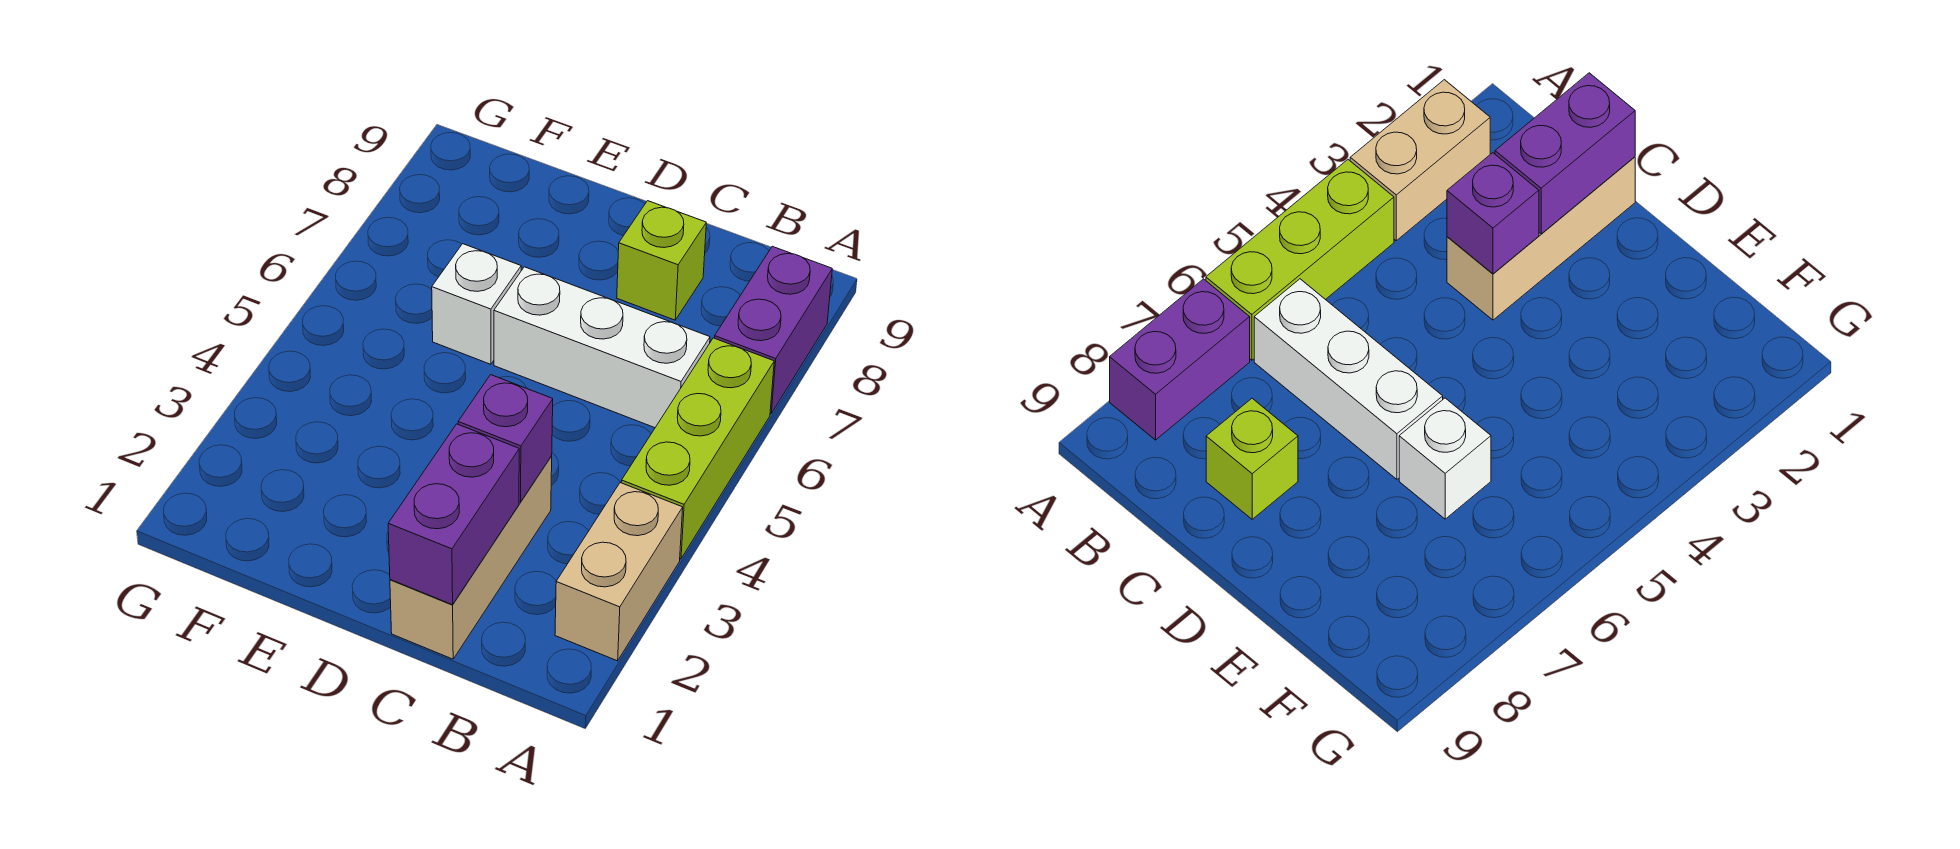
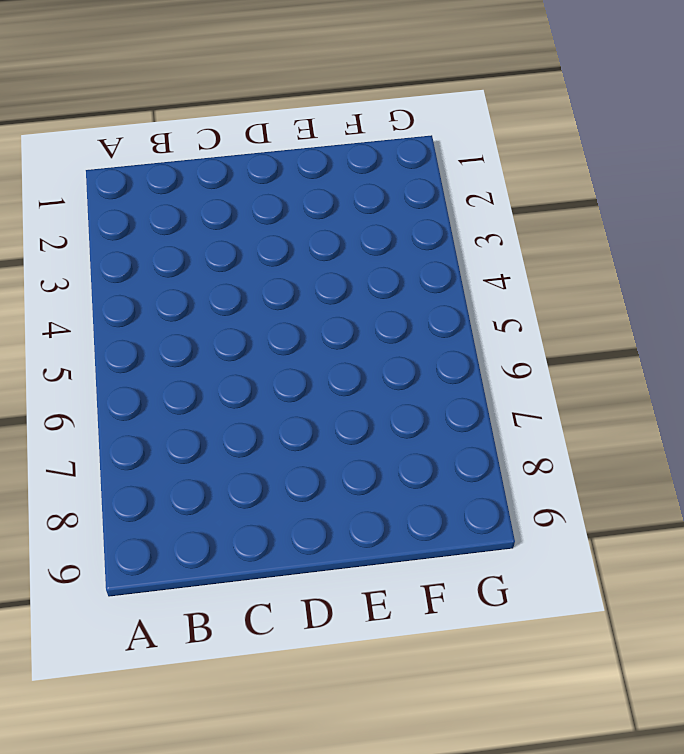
none -> tan brick A2:A3 level 1
none -> lime brick A4:A6 level 1

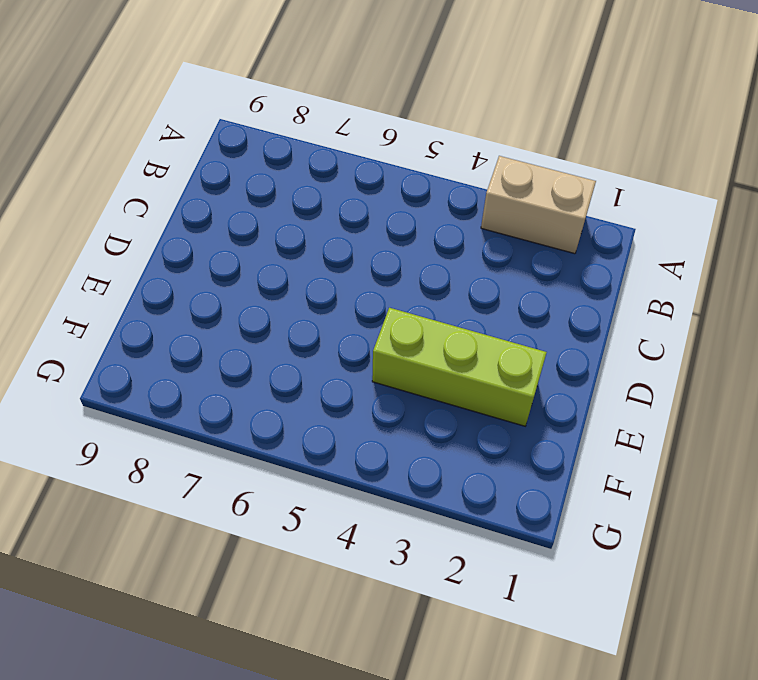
lime brick E2:E4 level 1 -> lime brick A4:A6 level 1
none -> purple brick A7:A8 level 1
none -> white brick B6:D6 level 1

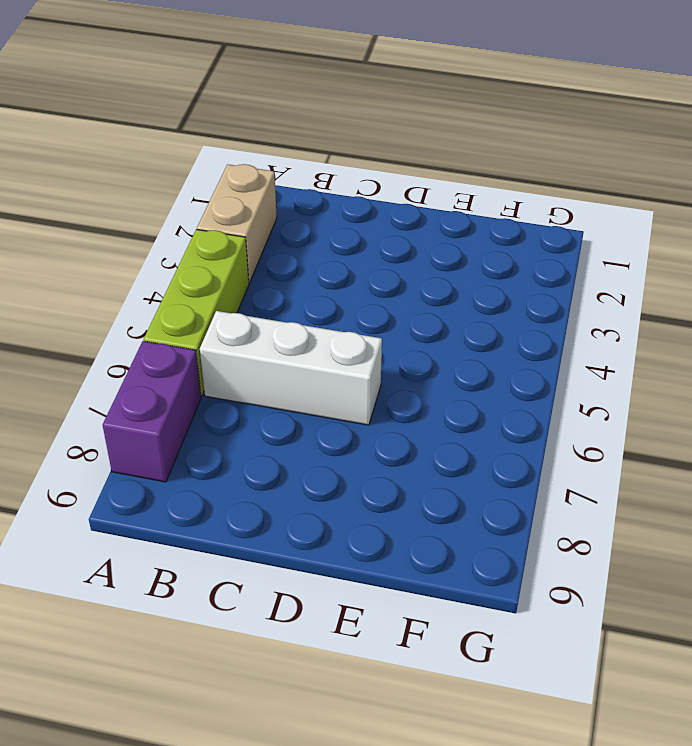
none -> tan brick C1:C3 level 1
none -> lime brick C8 level 1

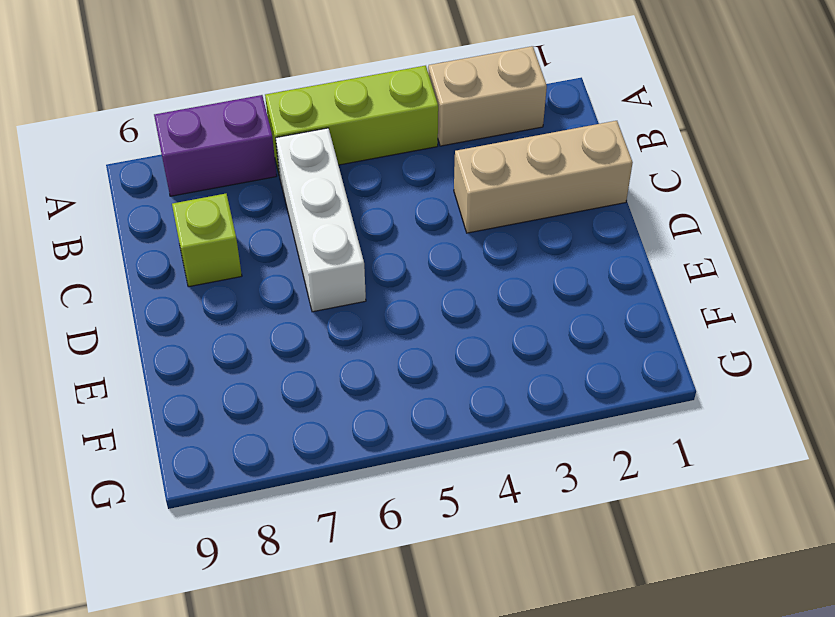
none -> white brick E6 level 1
none -> purple brick C1:C2 level 2

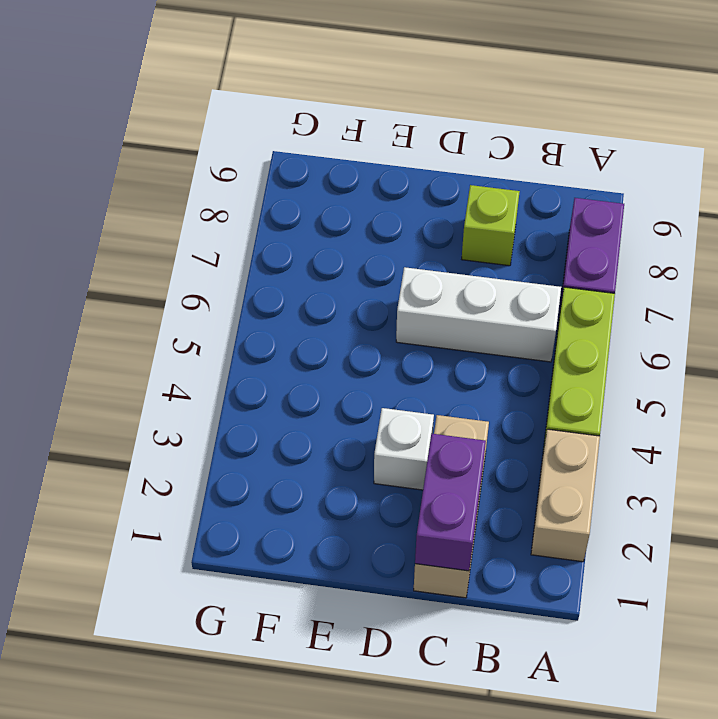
white brick D3 level 1 -> white brick E6 level 1
none -> purple brick C3 level 2

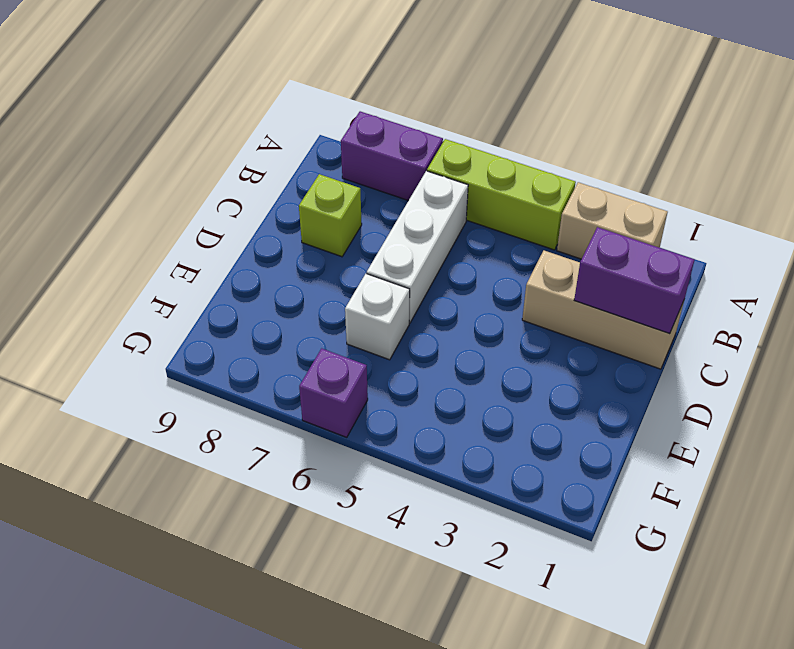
purple brick G6 level 1 -> purple brick C3 level 2

